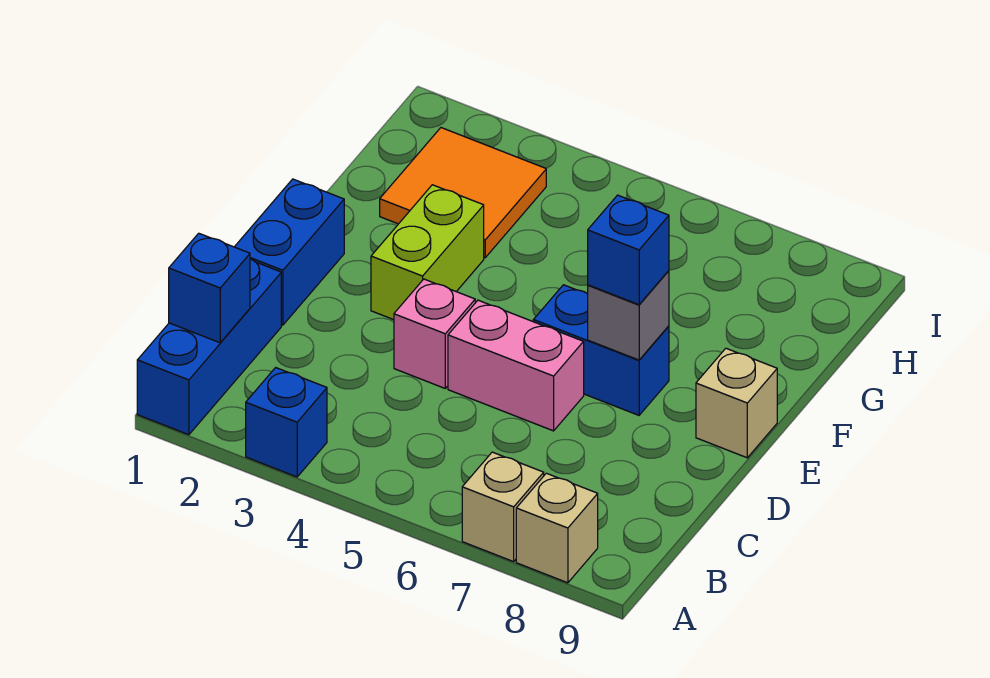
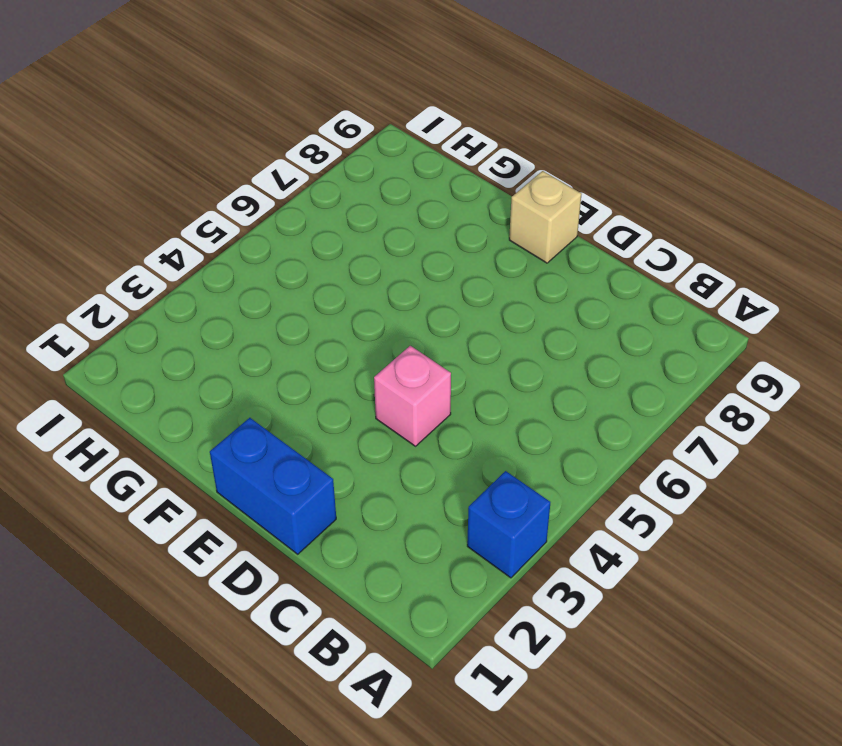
none -> blue brick A1:C1 level 1
none -> tan brick A7 level 1
none -> tan brick A8 level 1

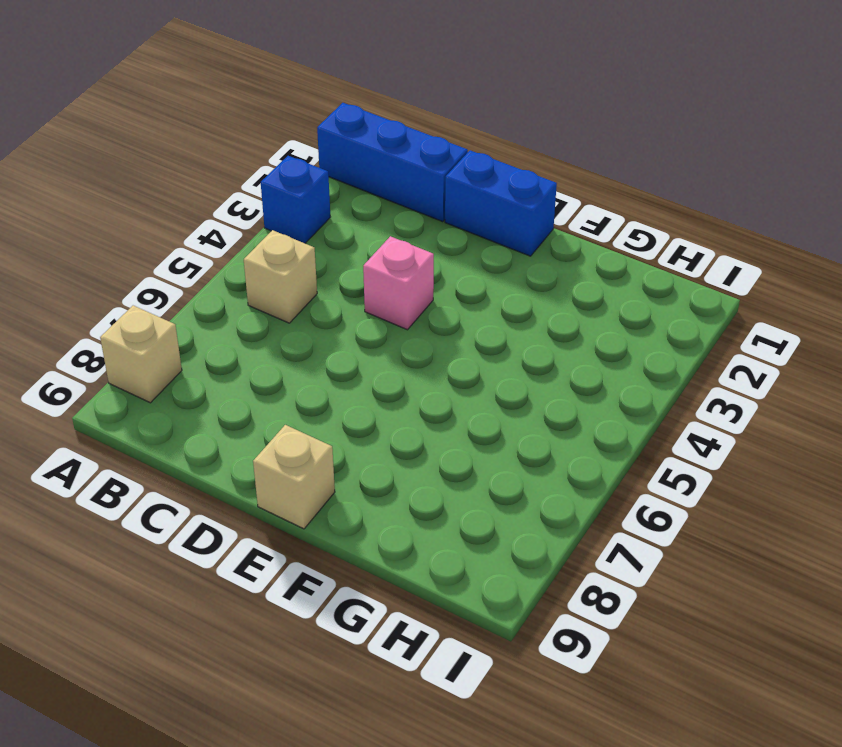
tan brick B5 level 1 -> tan brick A7 level 1
none -> pink brick D5:D6 level 1
none -> lime brick E3:F3 level 1
none -> blue brick E6:E7 level 1

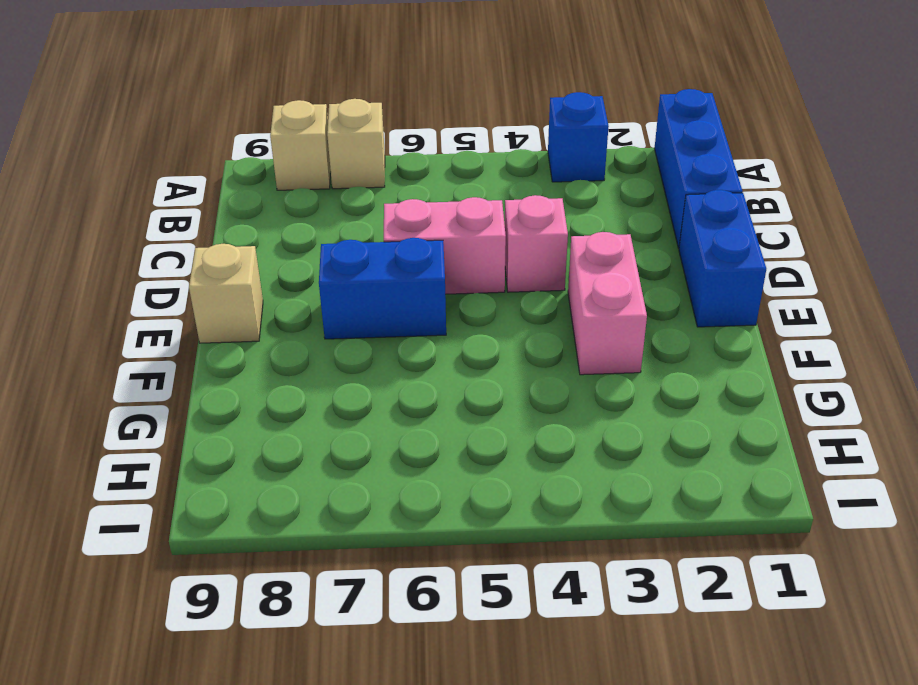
pink brick E3:F3 level 1 -> lime brick E3:F3 level 1
none -> orange tile G2:H3 level 1
none -> blue brick B1 level 2
none -> grey brick E7 level 2

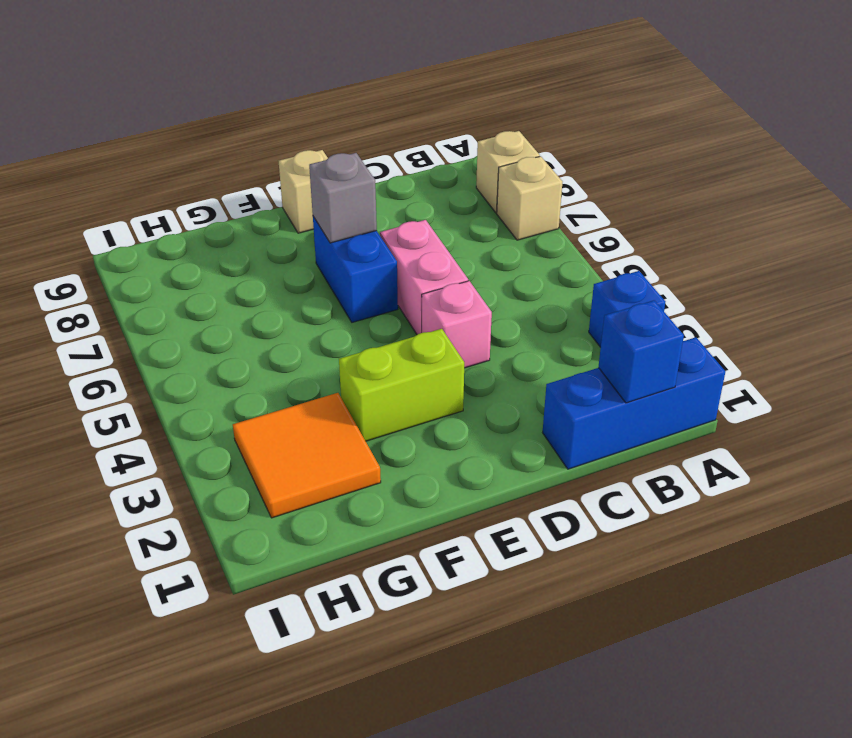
none -> blue brick D1:E1 level 1
none -> blue brick E7 level 3

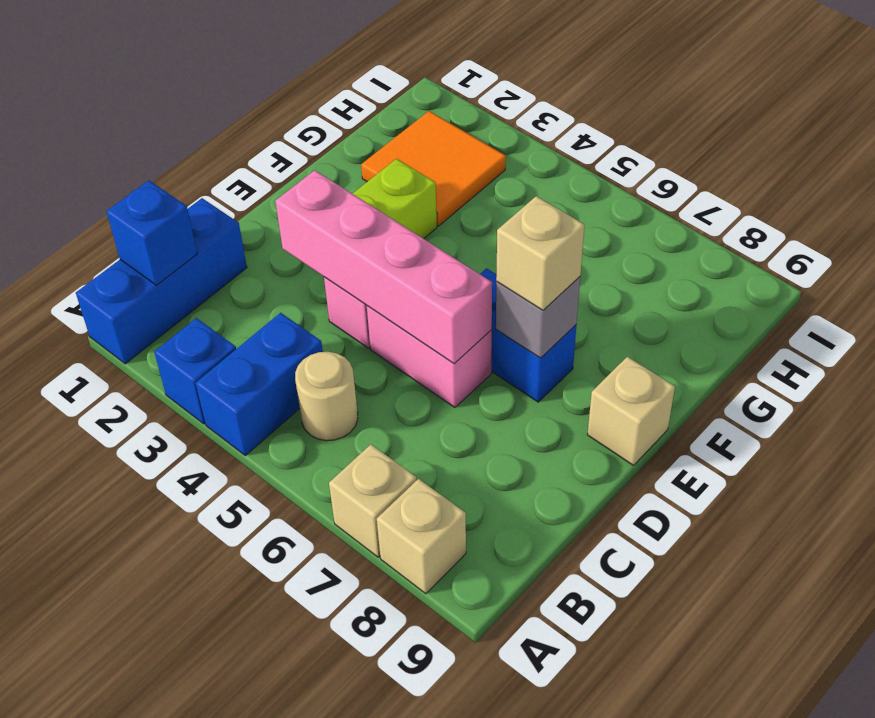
blue brick A4:B4 level 1 -> blue brick D1:E1 level 1
tan round brick B5 level 1 -> none
pink brick D3:D6 level 2 -> none
tan brick E7 level 3 -> blue brick E7 level 3

